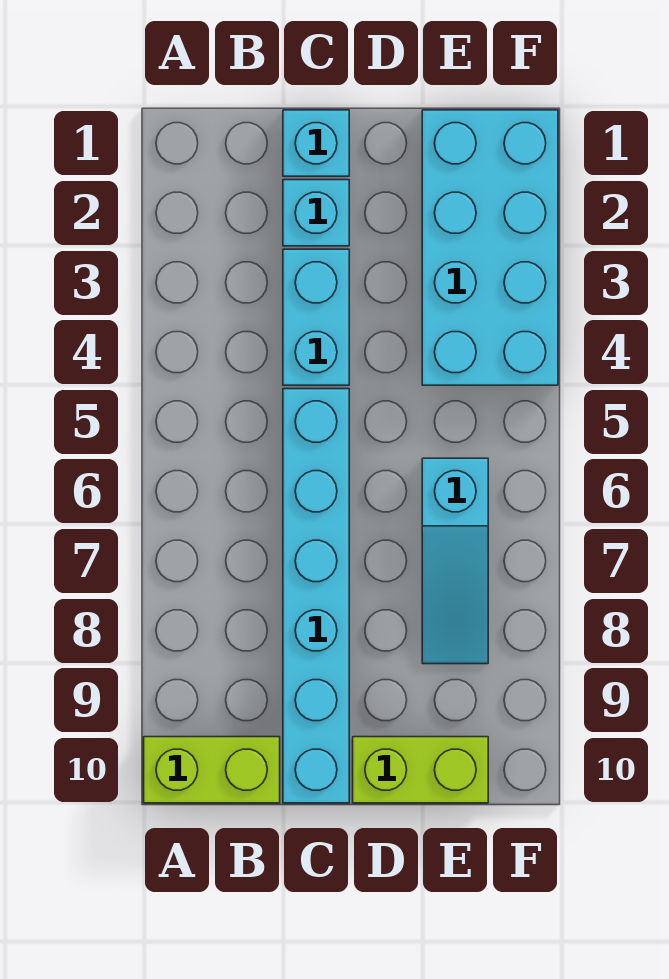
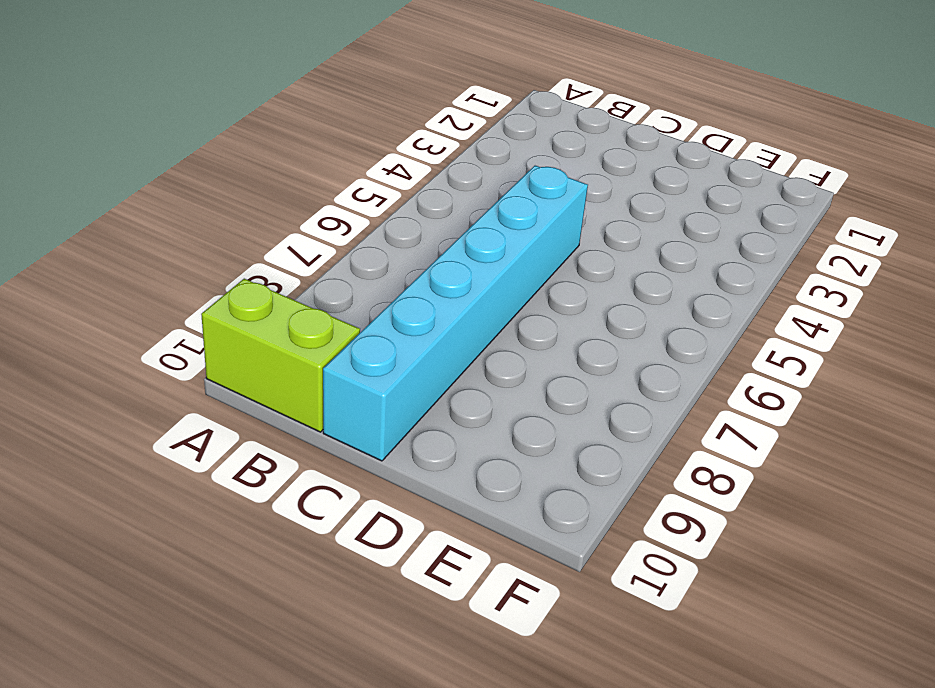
none -> cyan brick C1 level 1
none -> cyan brick C2 level 1

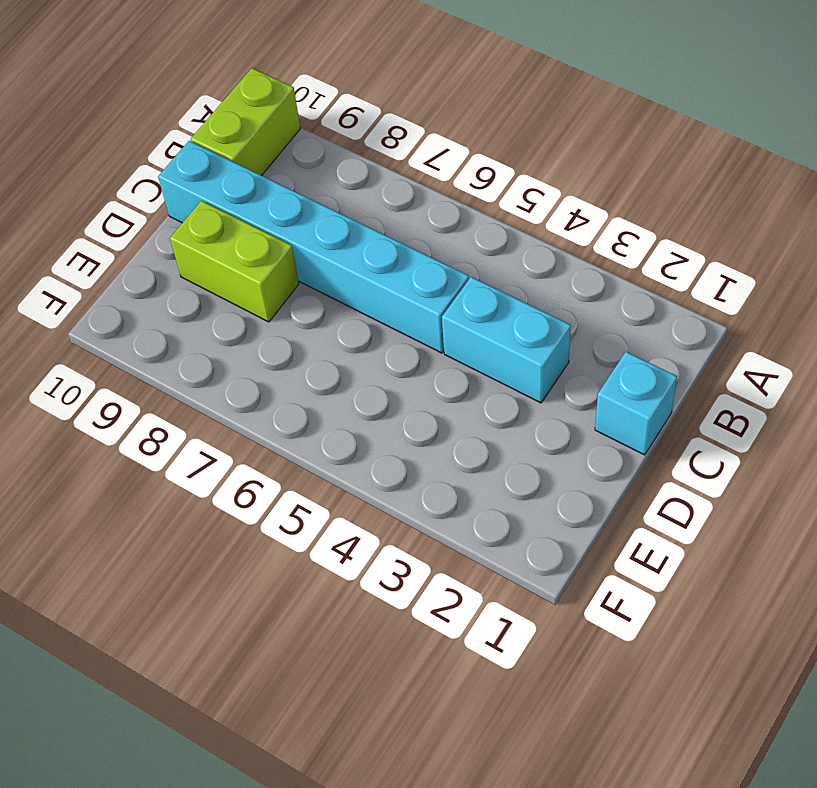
lime brick D8:D9 level 1 -> lime brick D10:E10 level 1
none -> cyan brick C2 level 1
none -> cyan brick E1:F4 level 1

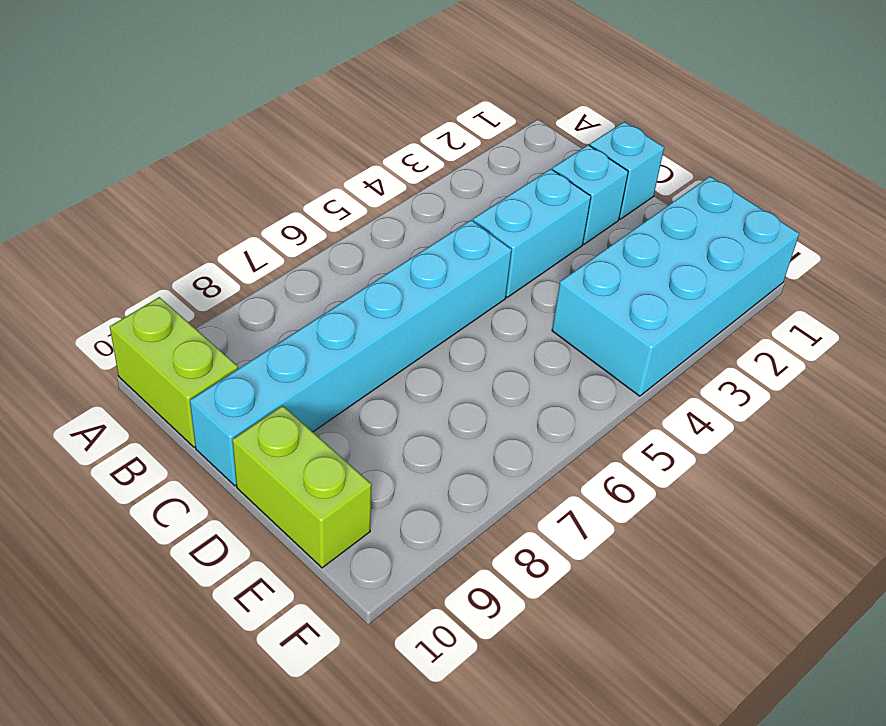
none -> cyan slope E6:E8 level 1 top 6

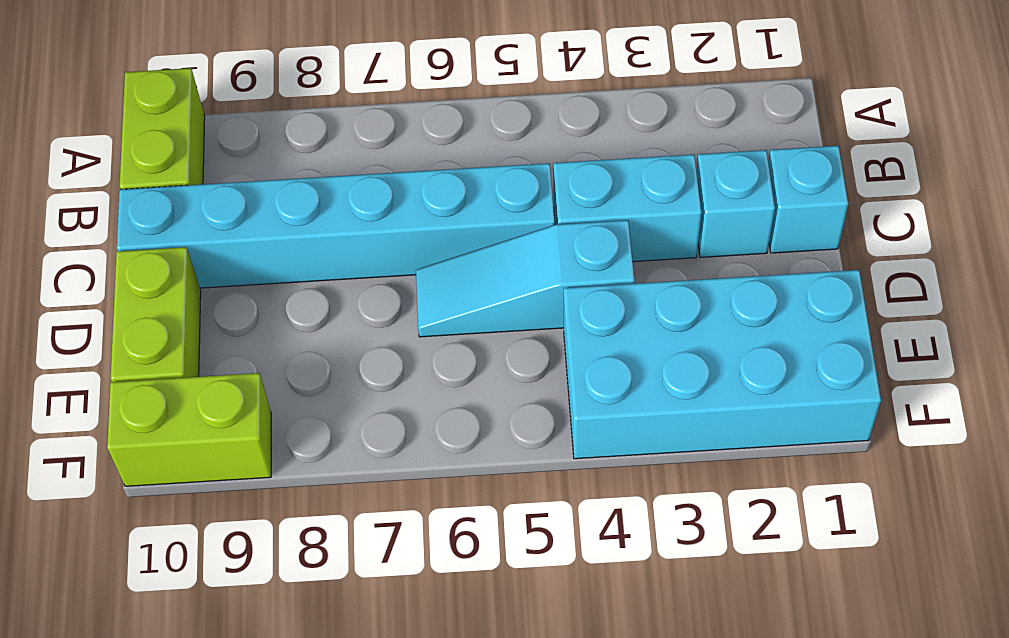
cyan slope D4:D6 level 1 top 4 -> cyan slope E6:E8 level 1 top 6
lime brick F9:F10 level 1 -> none

